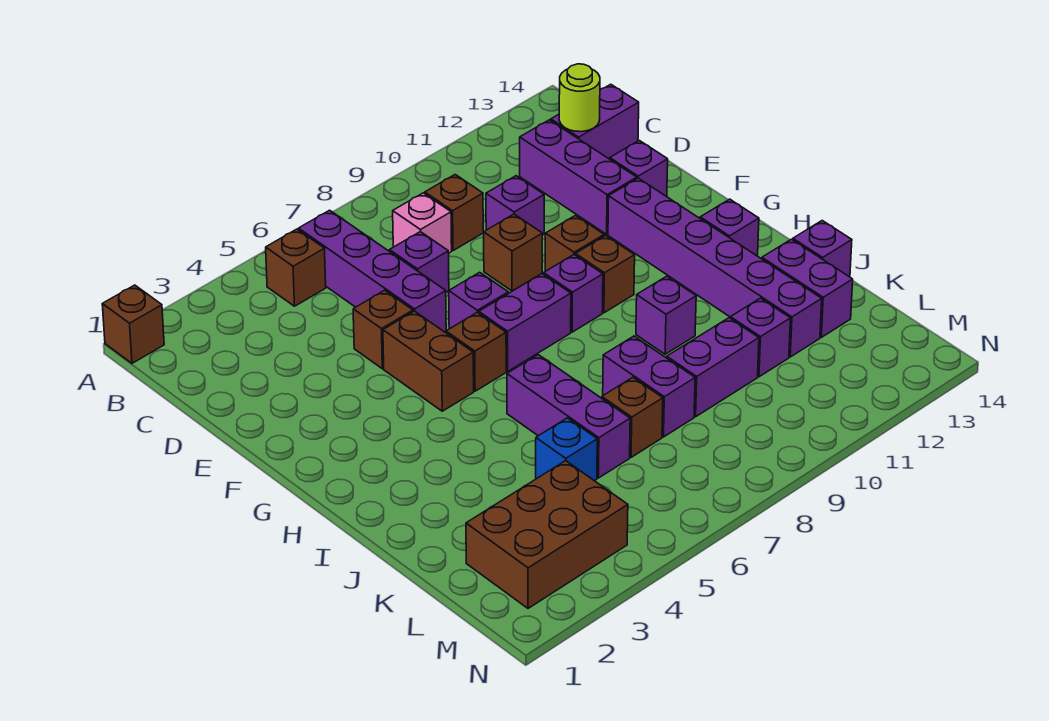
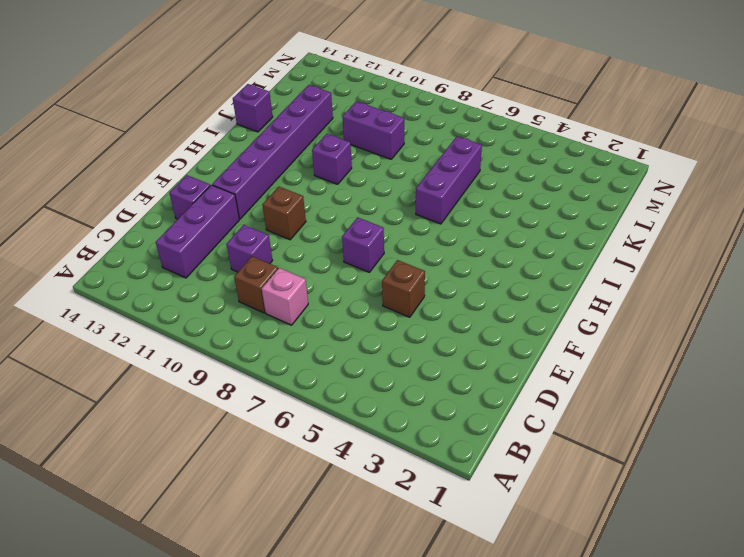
none -> brown brick A1 level 1
none -> brown brick B5 level 1
none -> purple brick B6:E6 level 1
none -> purple brick C13:C14 level 1

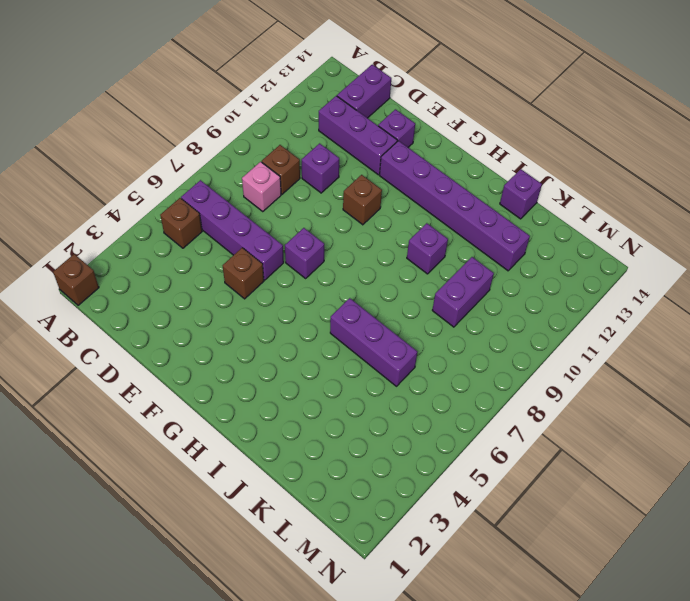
none -> purple brick D7 level 1
none -> brown brick E9 level 1
none -> brown brick F5:G5 level 1
none -> brown brick G6 level 1

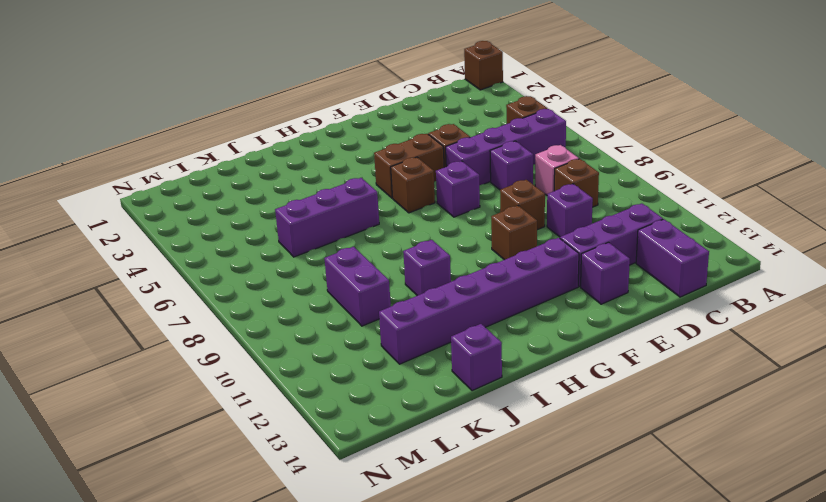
none -> purple brick G7:G8 level 1
none -> purple brick G9 level 1
none -> brown brick G10 level 1
none -> purple brick H13 level 1

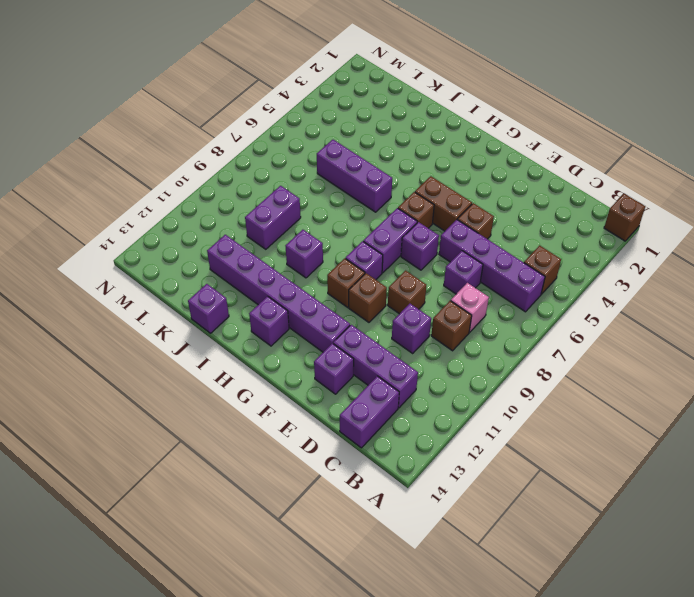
none -> purple brick J8:K8 level 1
none -> purple brick J13:K13 level 1
none -> blue brick K5 level 1
none -> brown brick K7 level 1

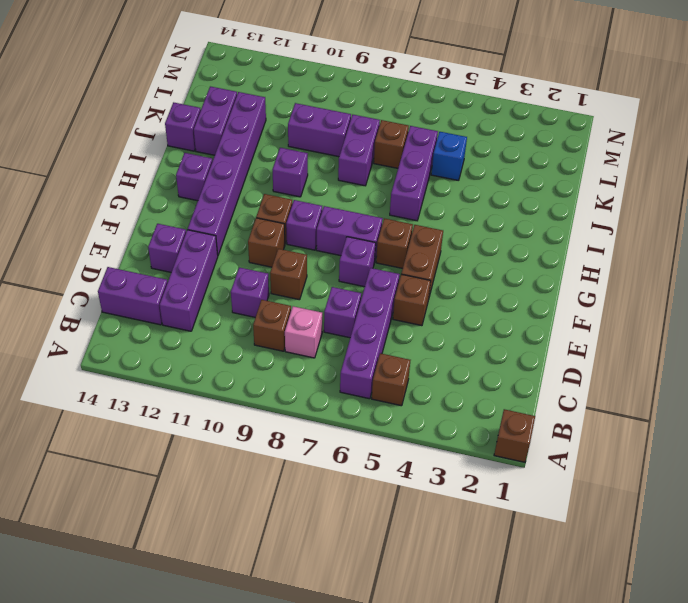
none -> purple brick K11 level 1
none -> brown brick L2:M4 level 1
none -> lime round brick C13 level 2

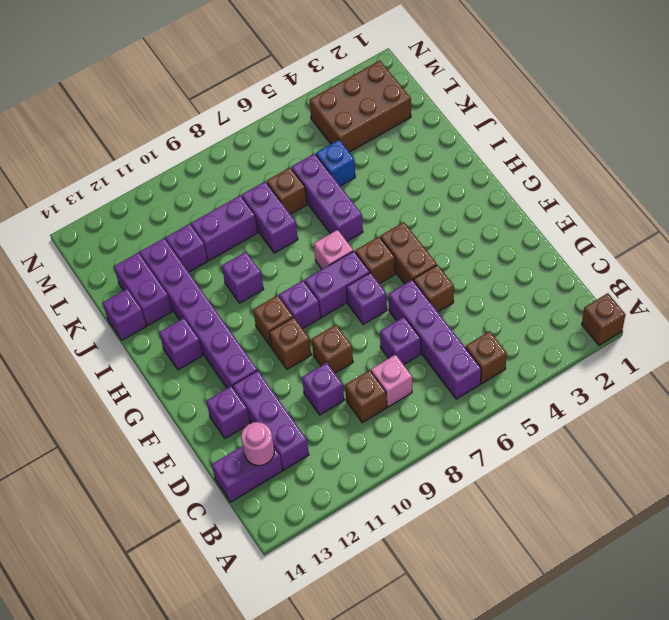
pink round brick C13 level 2 -> lime round brick C13 level 2
pink brick H7 level 1 -> none

